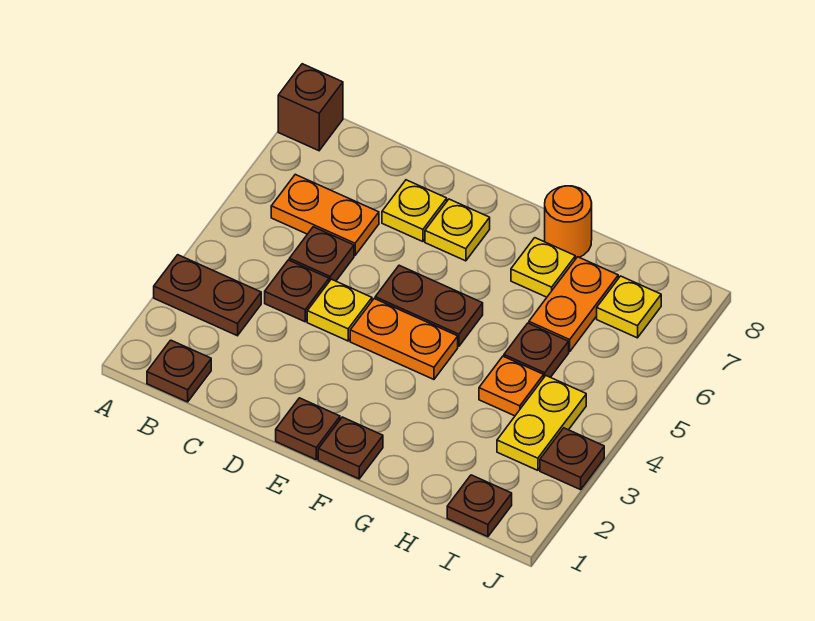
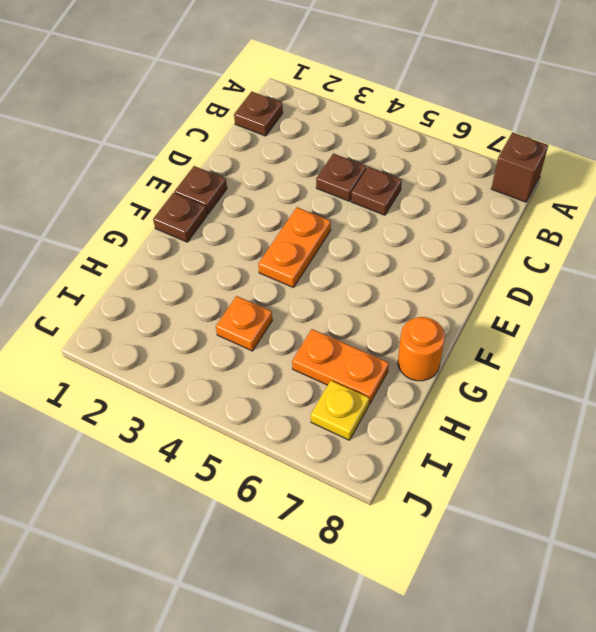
none -> brown plate A3:B3 level 1
none -> orange plate B6:C6 level 1
none -> yellow plate D4 level 1

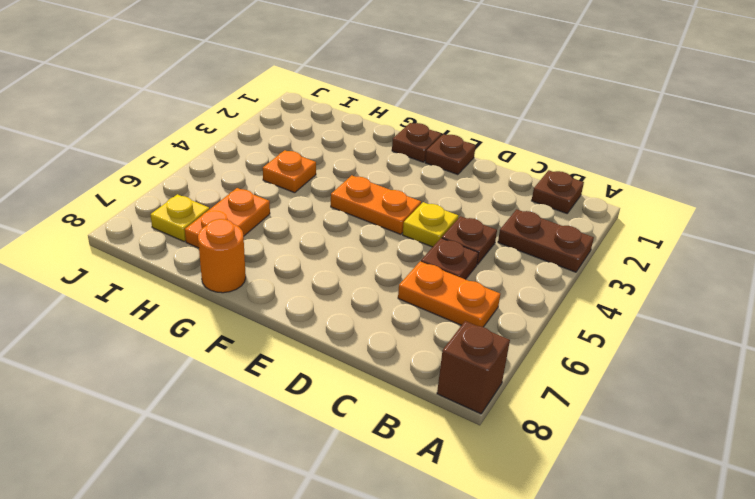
none -> yellow plate D7 level 1
none -> brown plate E5:F5 level 1
none -> yellow plate E7 level 1

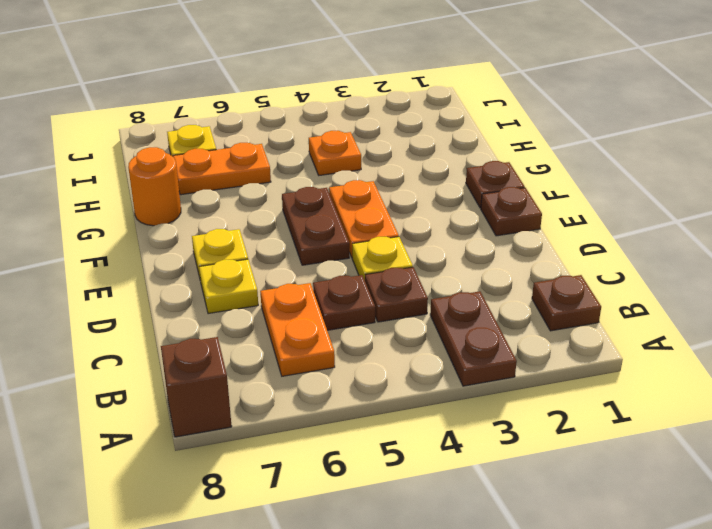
none -> yellow plate G7 level 1
none -> brown plate H5 level 1
none -> brown plate I1 level 1

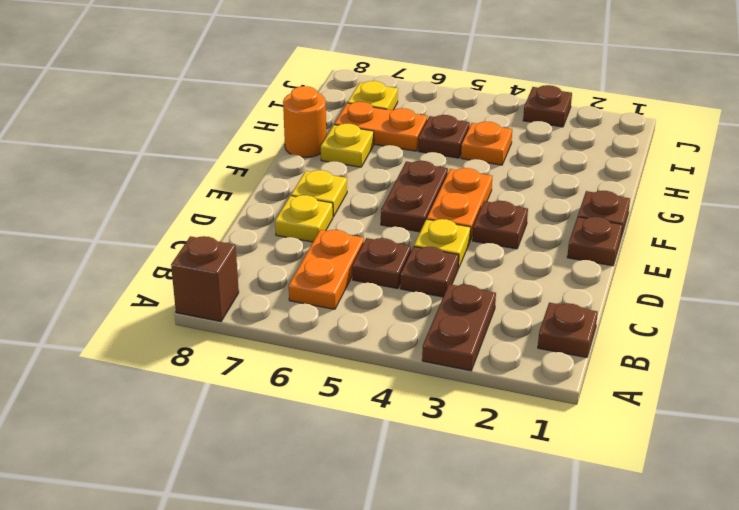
brown plate E3 level 1 -> brown plate I1 level 1
none -> yellow plate I3:I4 level 1

